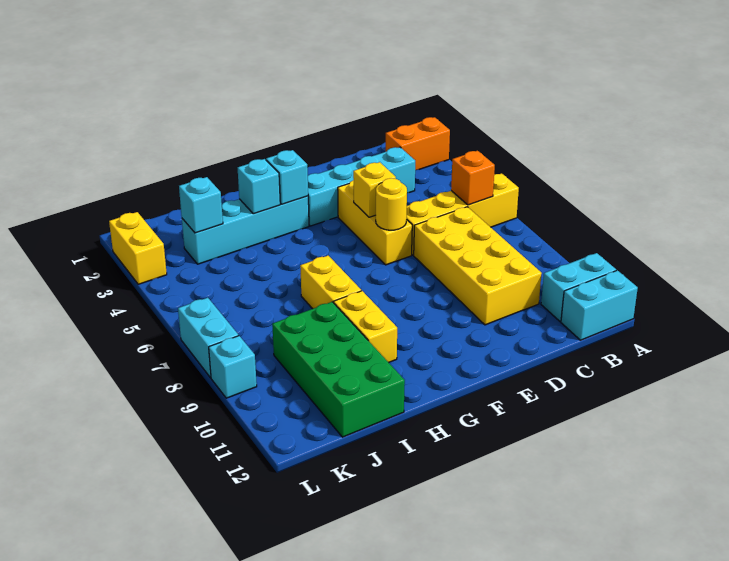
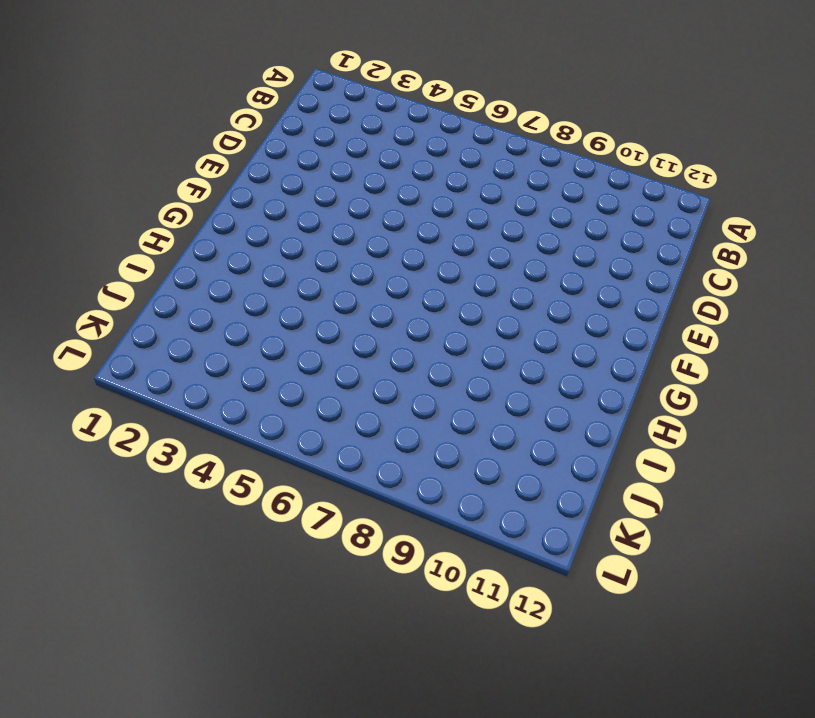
none -> orange brick A2:B2 level 1
none -> yellow brick A6:D6 level 1
none -> cyan brick A11:B11 level 1

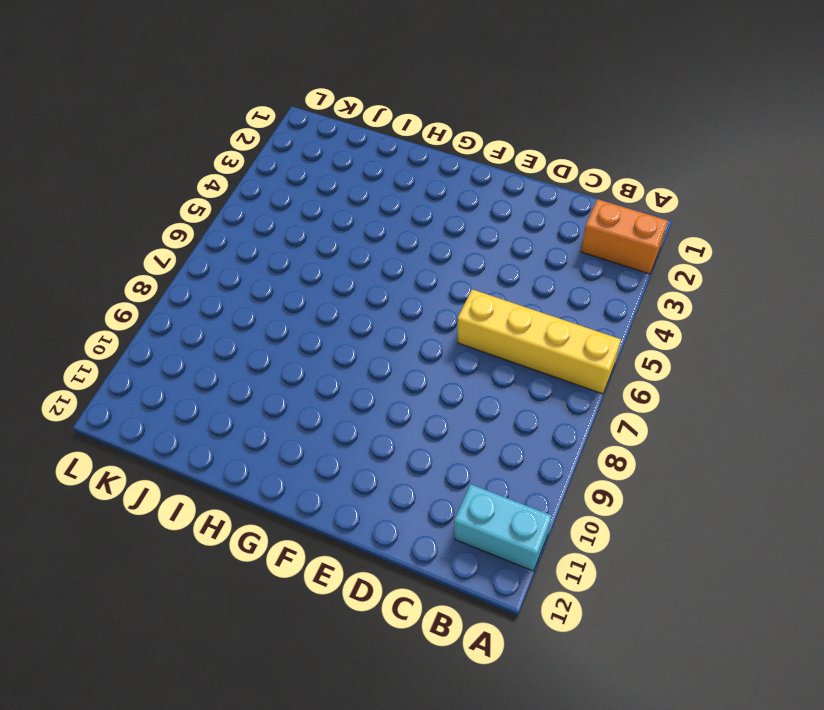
none -> cyan brick A12:B12 level 1
none -> cyan brick C3:F3 level 1
none -> yellow brick C7:D10 level 1

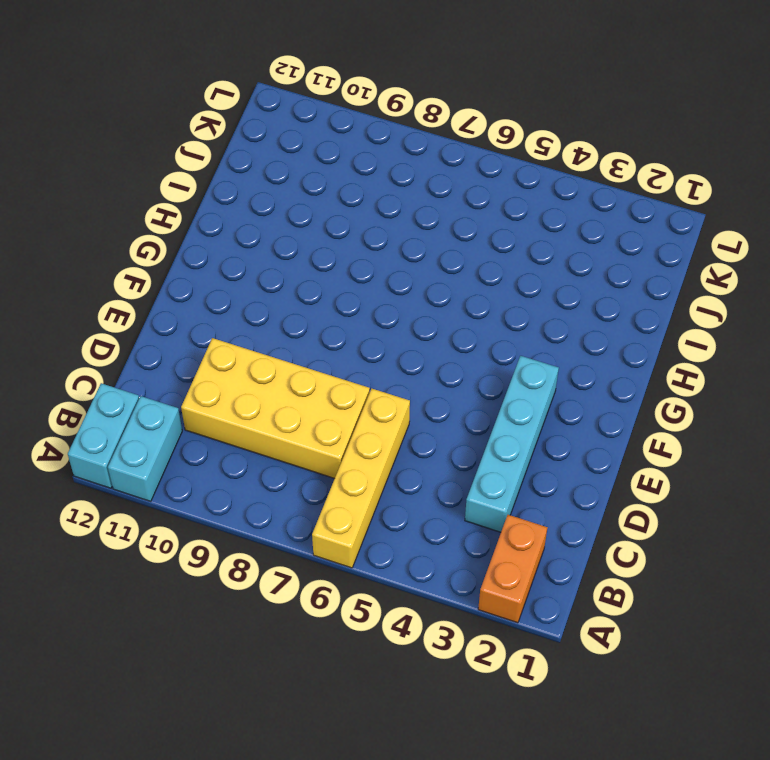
none -> yellow brick E4:E6 level 1
none -> cyan brick G3:J3 level 1
none -> yellow brick H7:H8 level 1

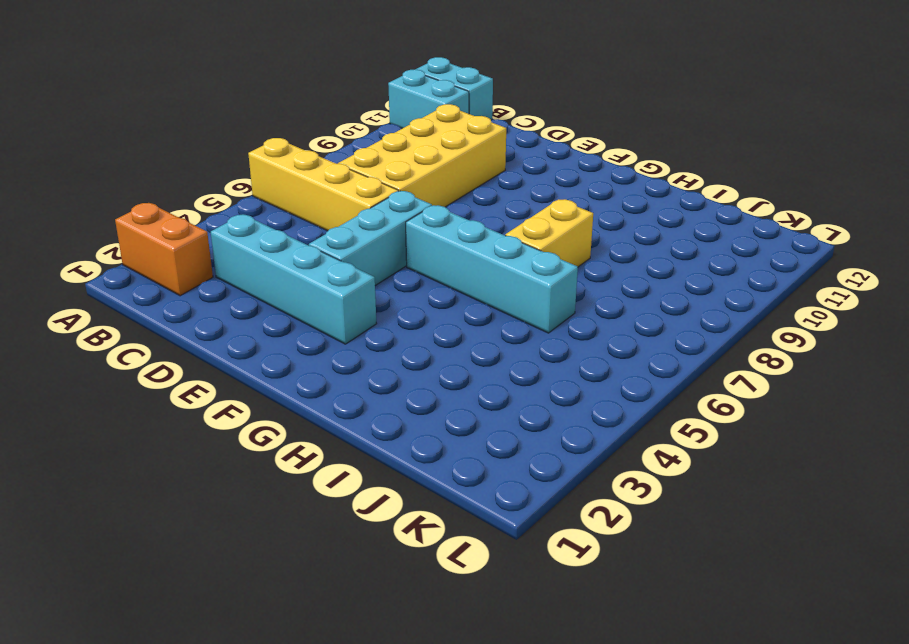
cyan brick E4:E6 level 1 -> yellow brick E4:E6 level 1
cyan brick F6:I6 level 1 -> cyan brick G3:J3 level 1
none -> yellow brick H9:H10 level 1
none -> green brick I9:J12 level 1
none -> yellow brick L2:L3 level 1

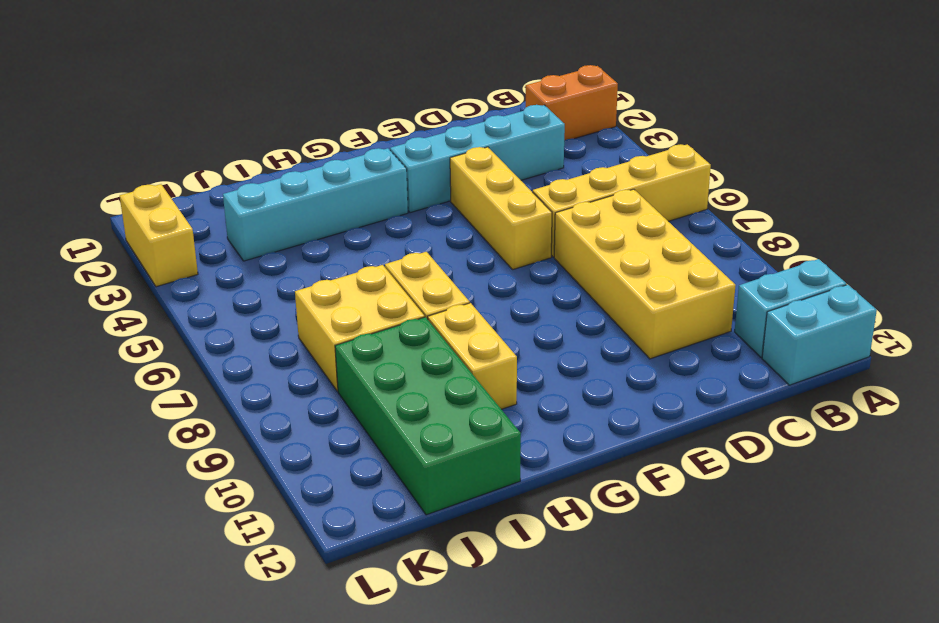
yellow brick I7:J8 level 1 -> none
none -> cyan brick L7:L8 level 1
none -> cyan brick L9 level 1
none -> orange brick B6 level 2

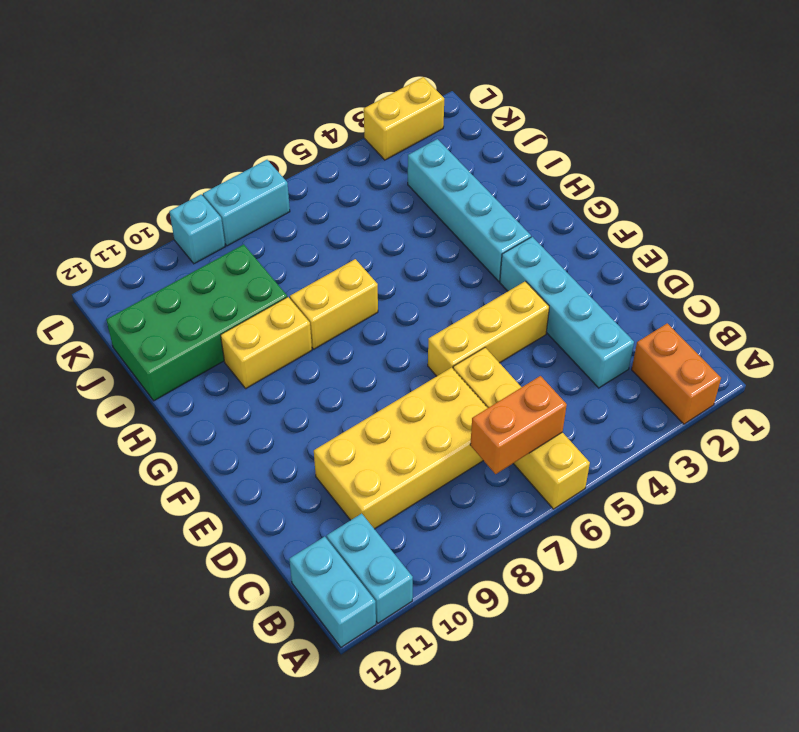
orange brick B6:B7 level 2 -> orange brick B6 level 2
none -> yellow brick E5 level 2
none -> yellow round brick E6 level 2
none -> cyan brick G3 level 2

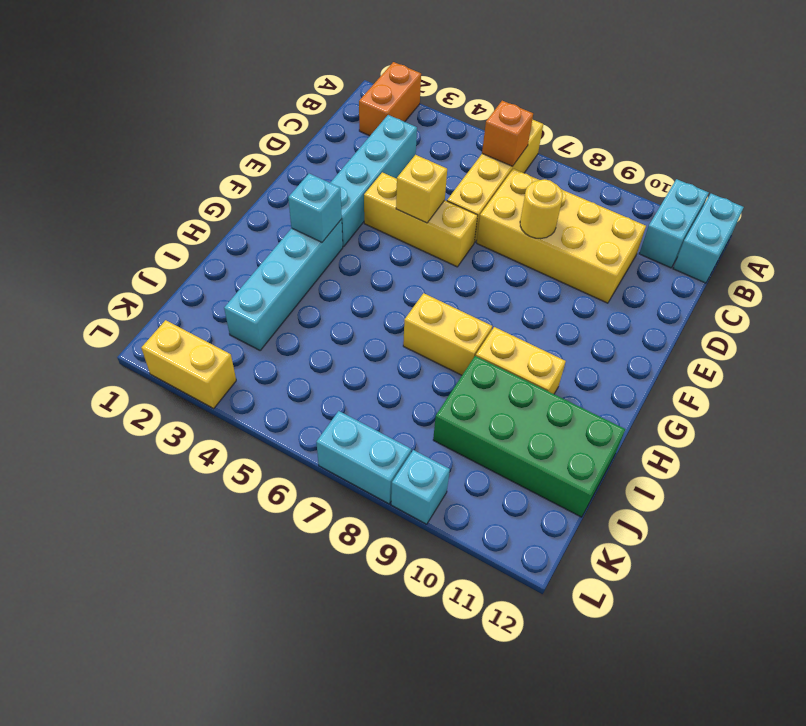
yellow round brick D8 level 2 -> yellow round brick E6 level 2
none -> cyan brick H3 level 2
none -> cyan brick J3 level 2

